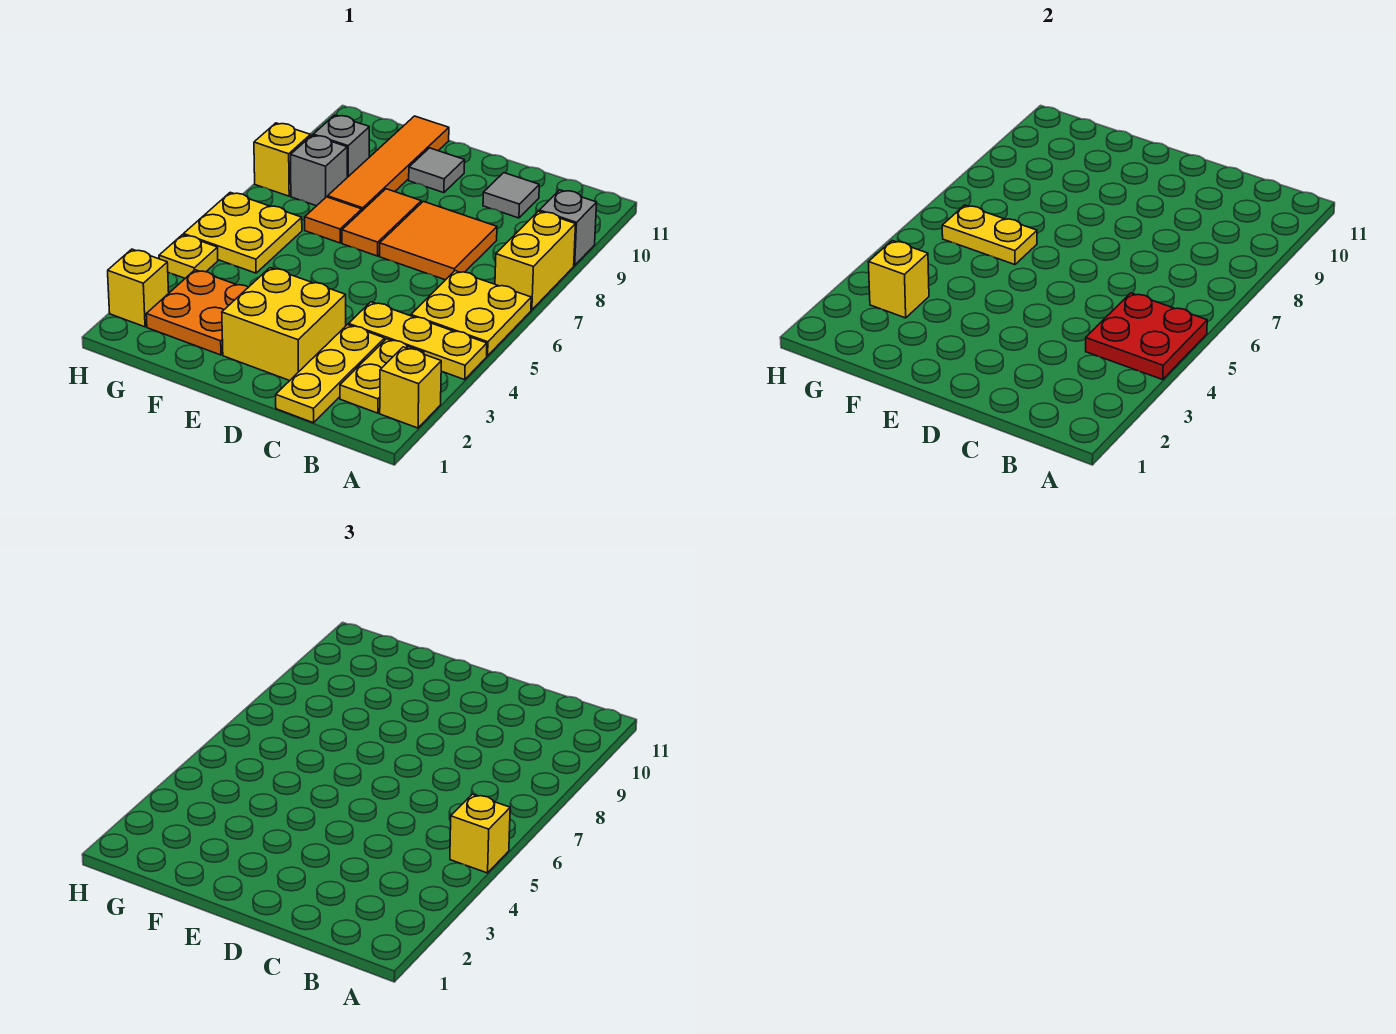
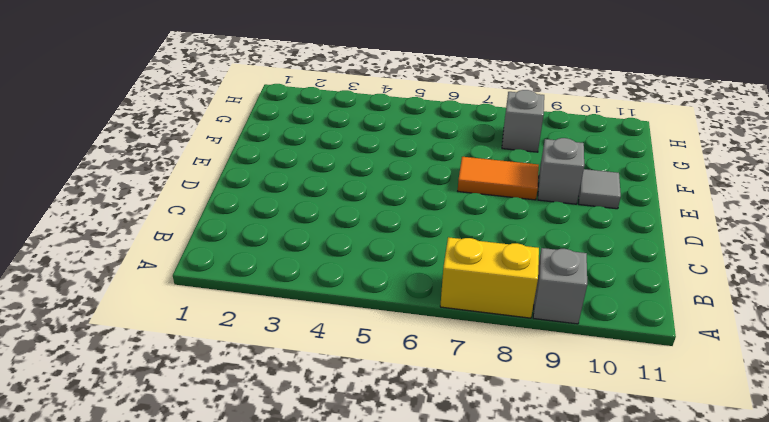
grey brick E9 level 1 -> grey brick G9 level 1
none -> yellow brick A2 level 1
none -> yellow plate A4:C4 level 1
none -> yellow plate A5:B6 level 1

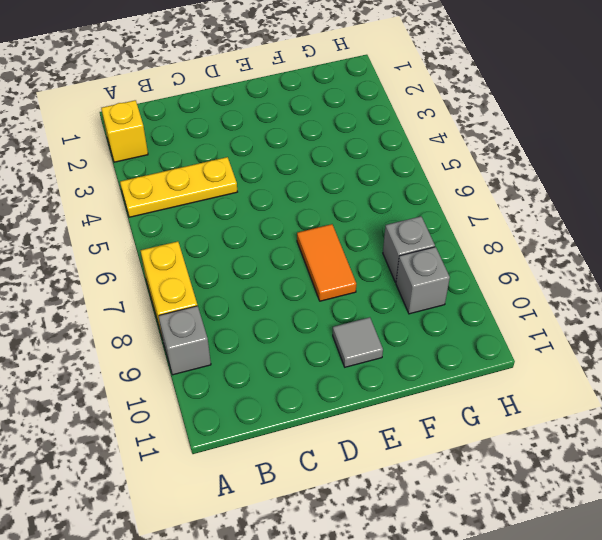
none -> yellow plate A5:B6 level 1
none -> yellow plate B2:B3 level 1
none -> yellow plate C1:C3 level 1

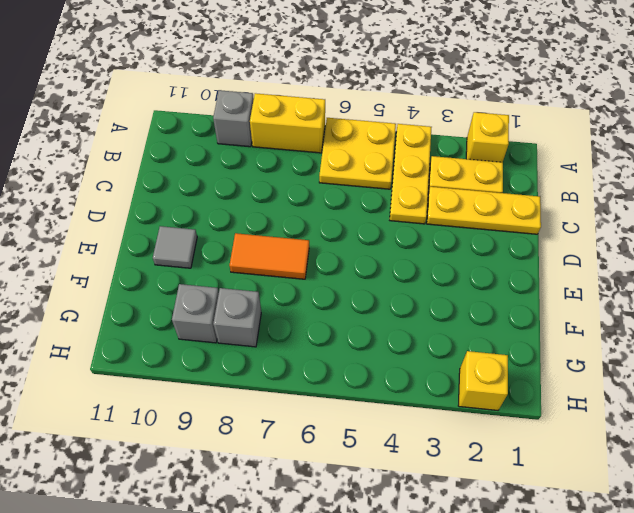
none -> orange tile C7:D8 level 1
none -> grey tile C10 level 1
none -> yellow brick D2:E3 level 1

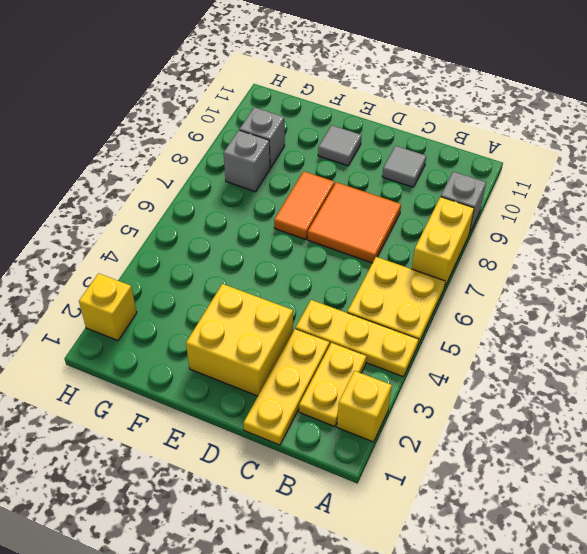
none -> orange plate F2:G3 level 1
none -> orange tile F7 level 1
none -> orange tile F8:F11 level 1

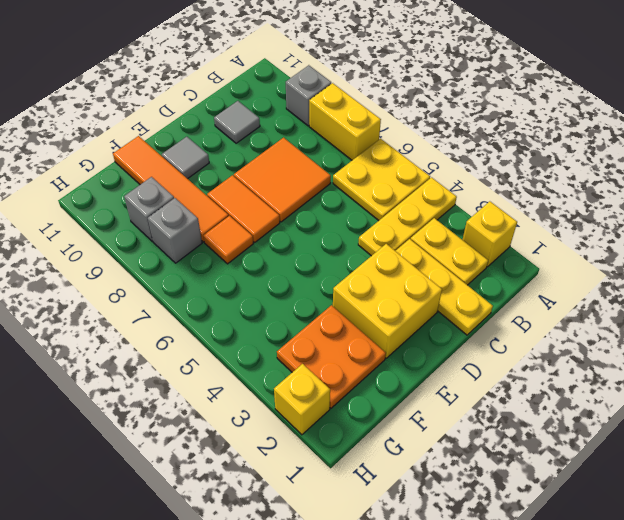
none -> yellow plate G5:H6 level 1
none -> yellow plate H4 level 1
none -> yellow brick H8 level 1

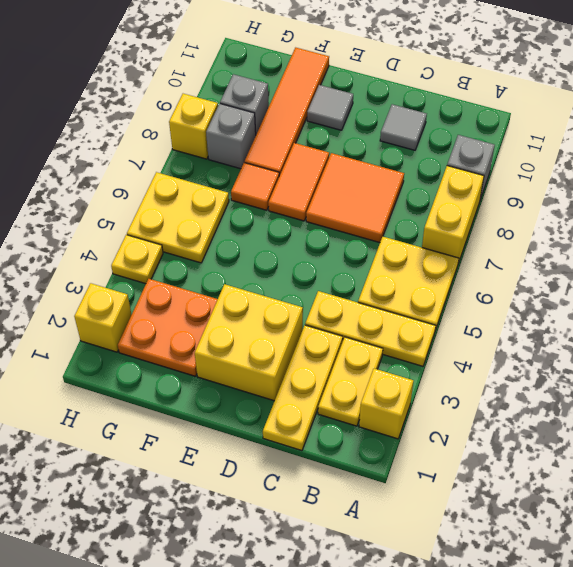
none -> red plate A4:B5 level 2
none -> yellow plate F6:G6 level 2
none -> yellow brick G3 level 2

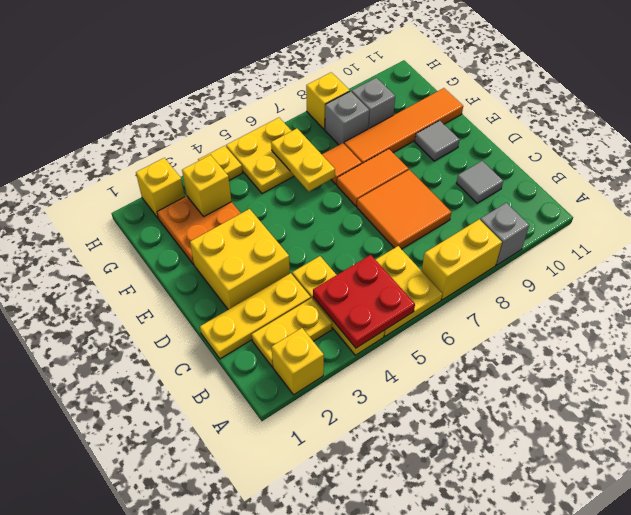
none -> yellow brick A5 level 3

